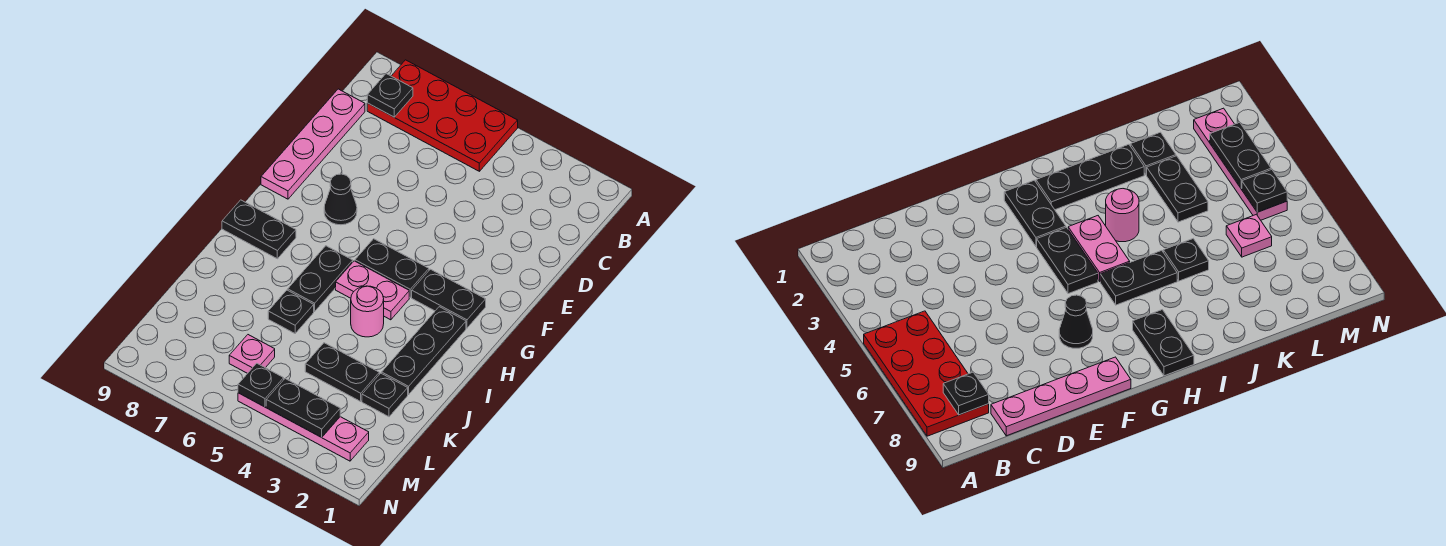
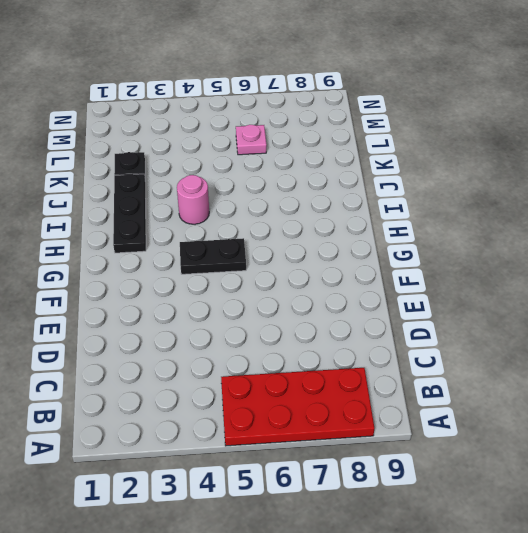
none -> pink plate C9:F9 level 1
none -> black cone F7 level 1
none -> black plate G2:G3 level 1

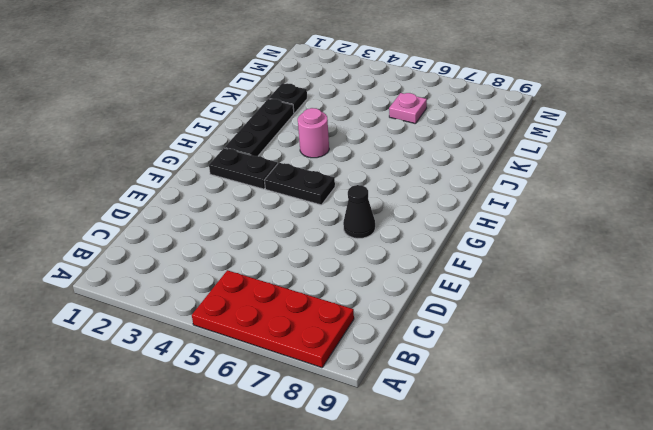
none -> pink plate C9:F9 level 1
none -> pink plate H4:H5 level 1
none -> black plate H6:I6 level 1

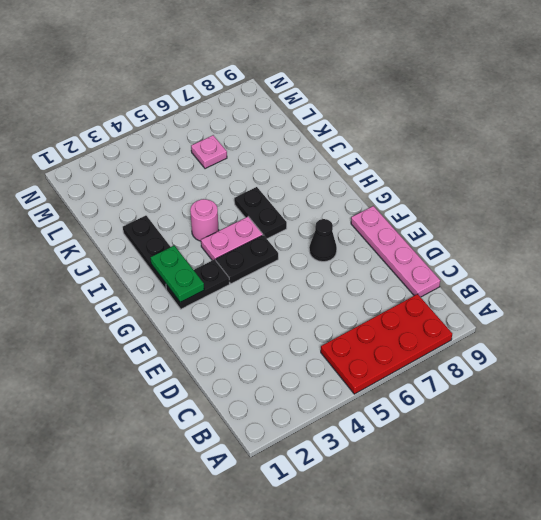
green plate G2:H2 level 2 -> none
none -> black plate H8:H9 level 1
none -> black plate J6 level 1
none -> black plate K2 level 1

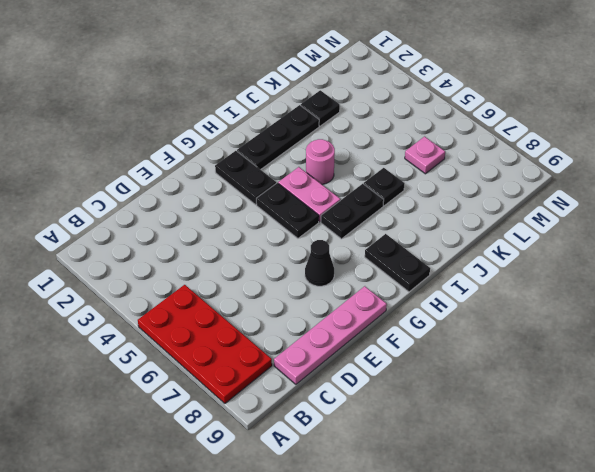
none -> black plate K3:K4 level 1
none -> pink plate M2:M5 level 1
none -> black plate B8 level 2

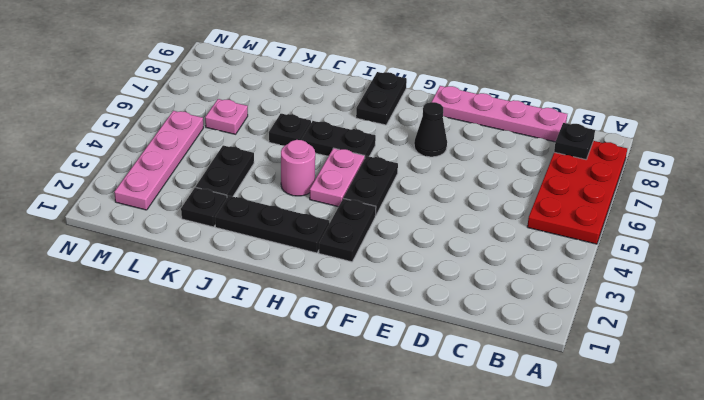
none -> black plate M3:M4 level 2
none -> black plate M5 level 2

